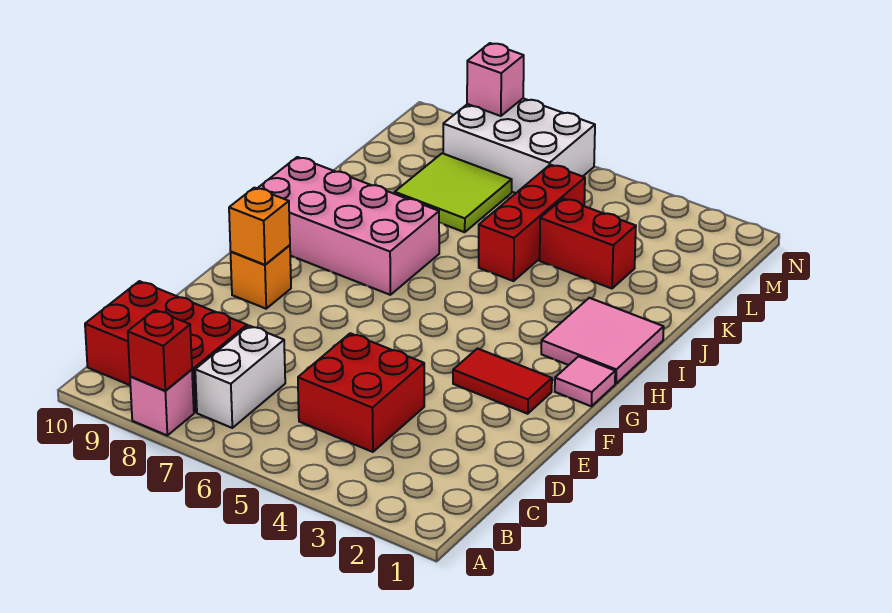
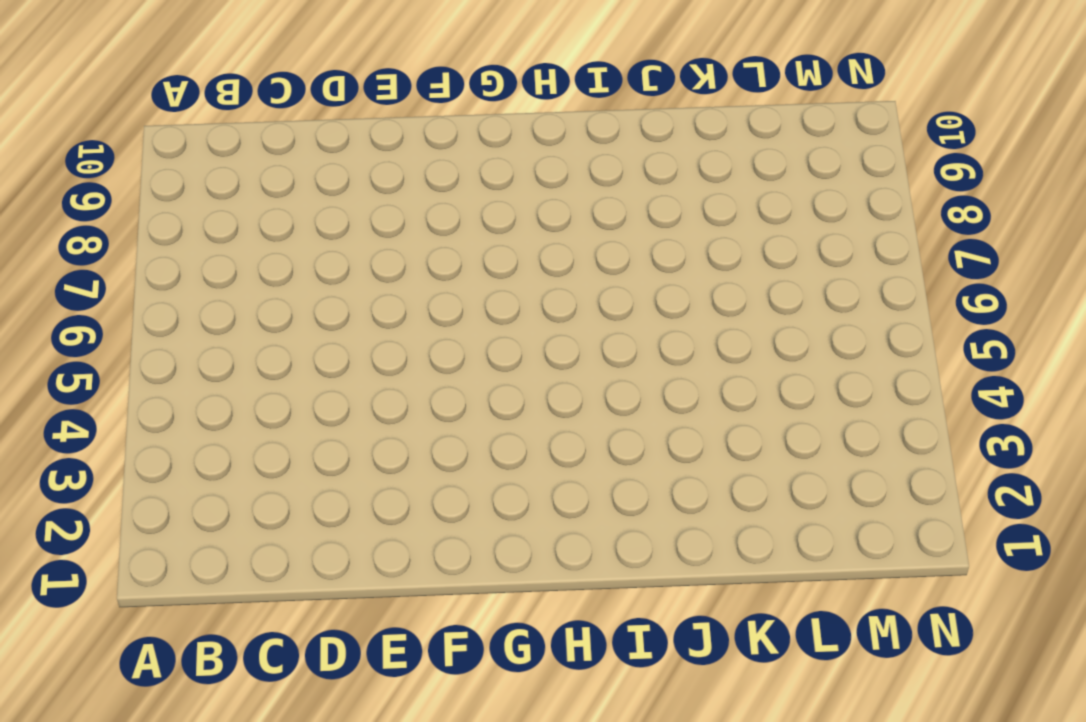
none -> pink brick A8 level 1
none -> white brick B7:C7 level 1
none -> red brick B8:C10 level 1

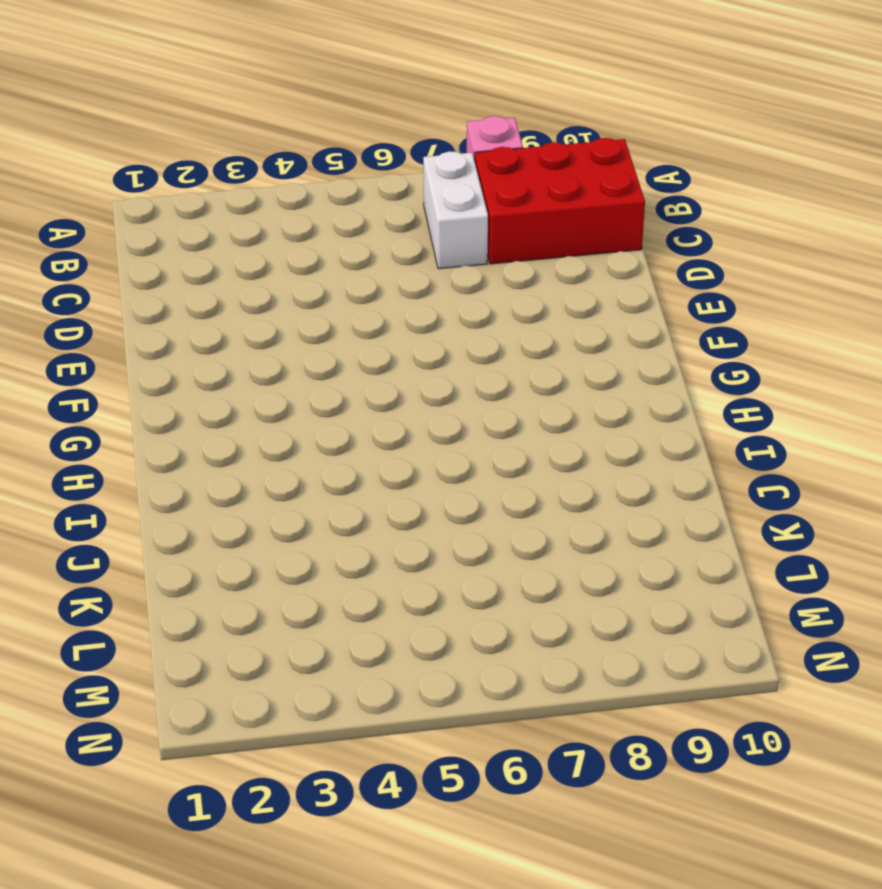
none -> red brick C4:D5 level 1
none -> red tile F2:F3 level 1
none -> orange brick F9 level 1

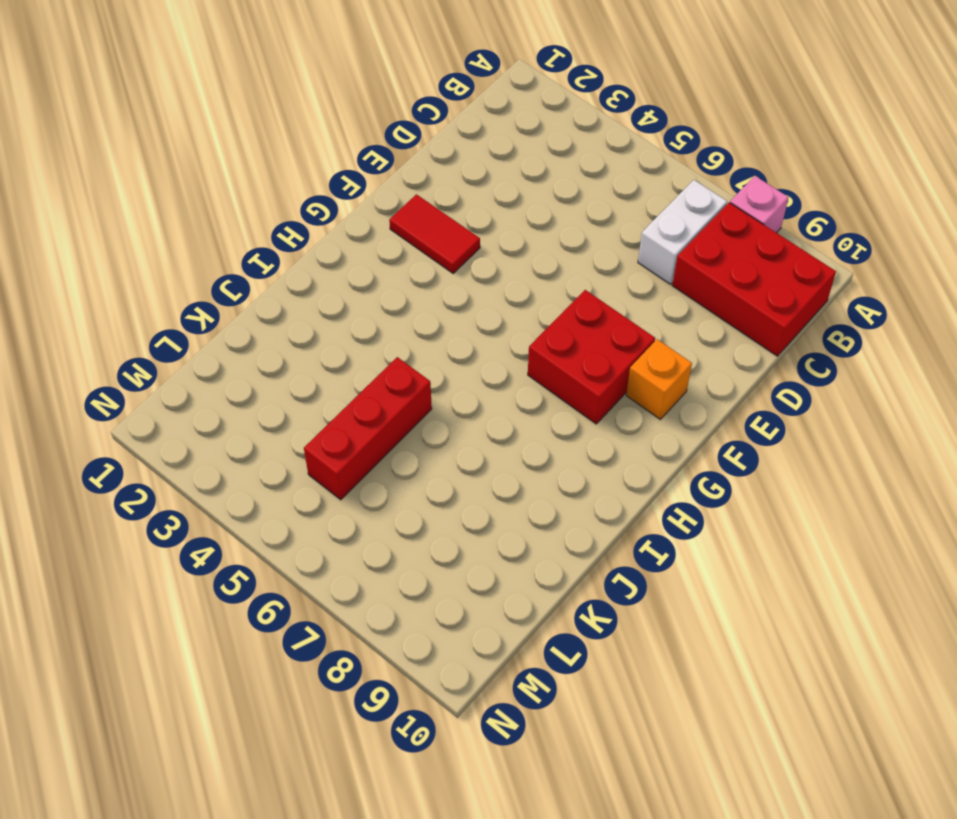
red brick F7:G8 level 1 -> red brick C4:D5 level 1
none -> pink tile G1 level 1
none -> pink tile H1:I2 level 1
none -> pink brick H7:I10 level 1

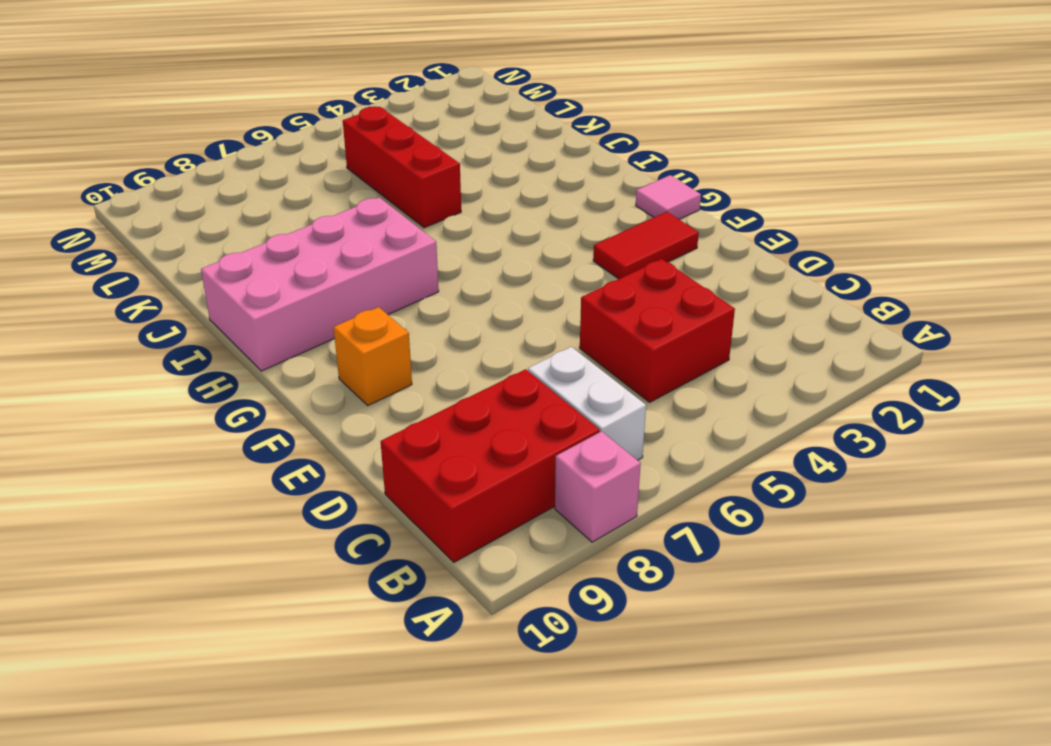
none -> pink tile H1:I2 level 1
none -> red brick K3:K4 level 1
none -> lime tile K7:L8 level 1

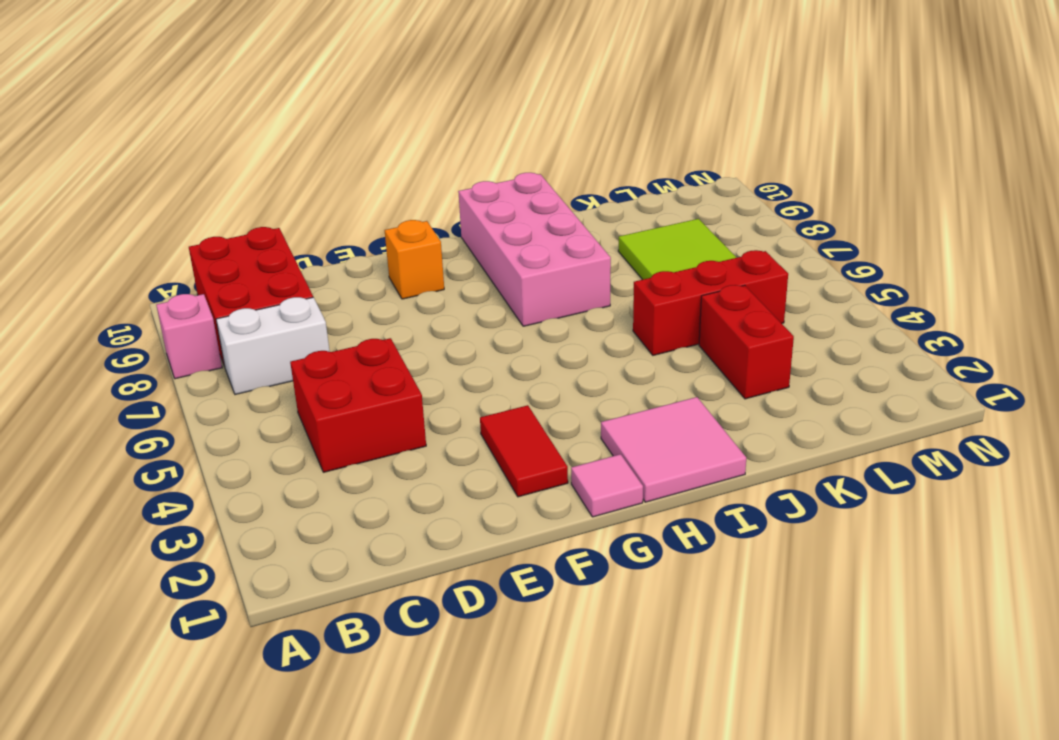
none -> white brick M6:N8 level 1
none -> red brick A8 level 2
none -> orange brick F9 level 2

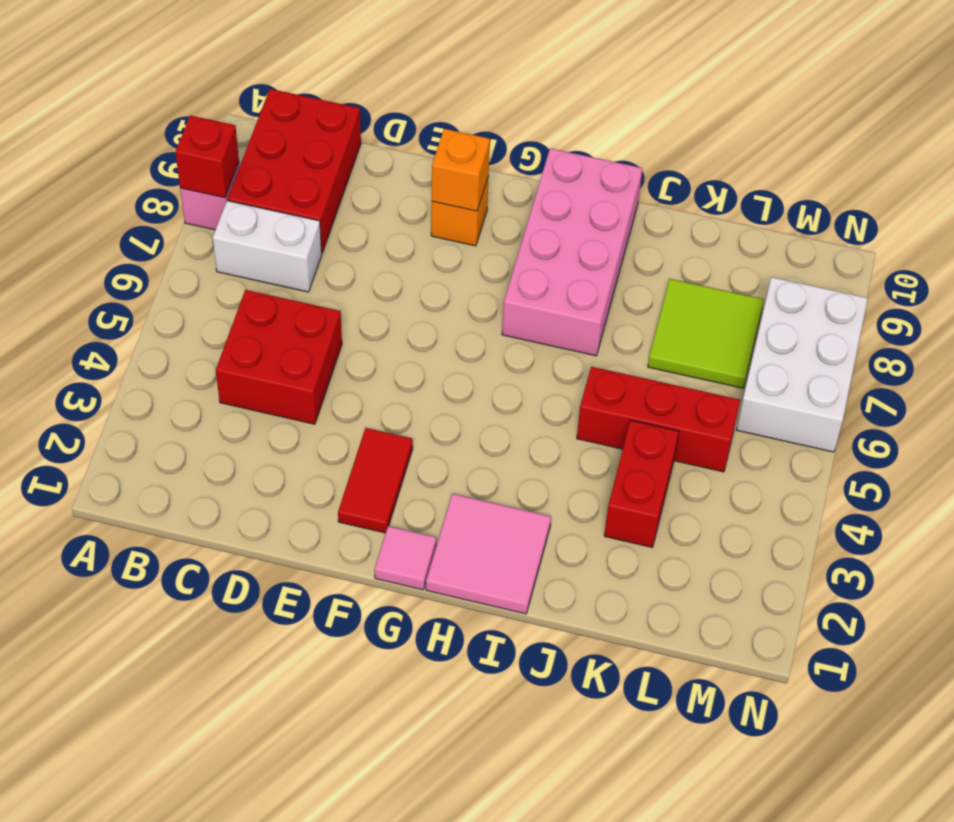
none -> pink brick N8 level 2

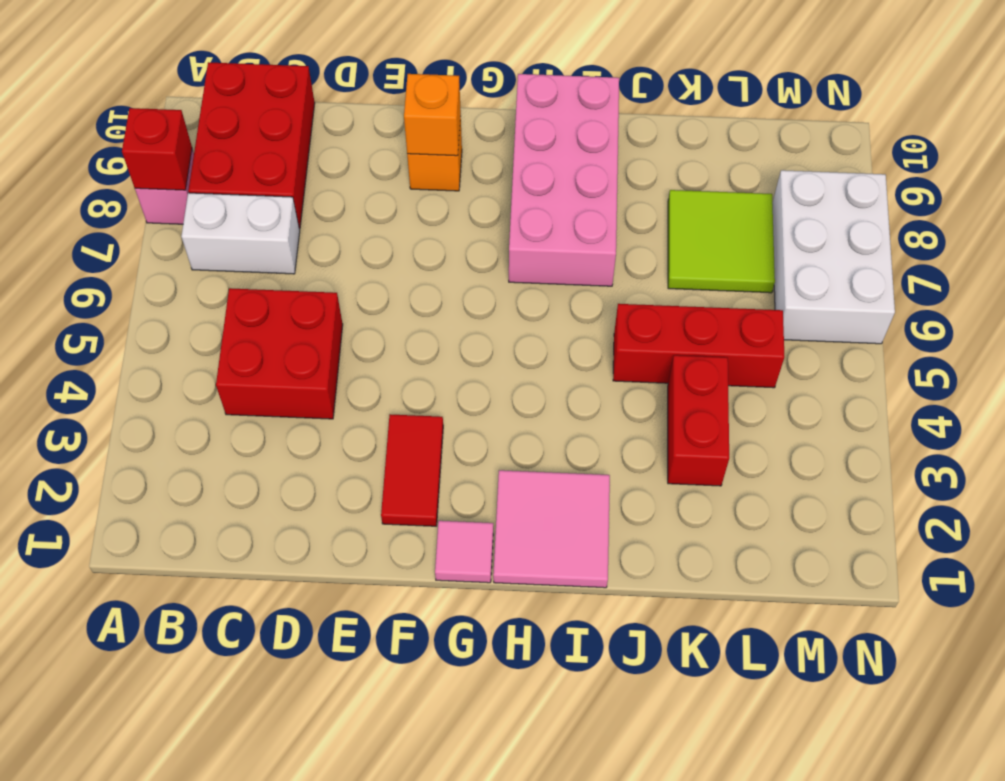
none -> pink brick N8 level 2

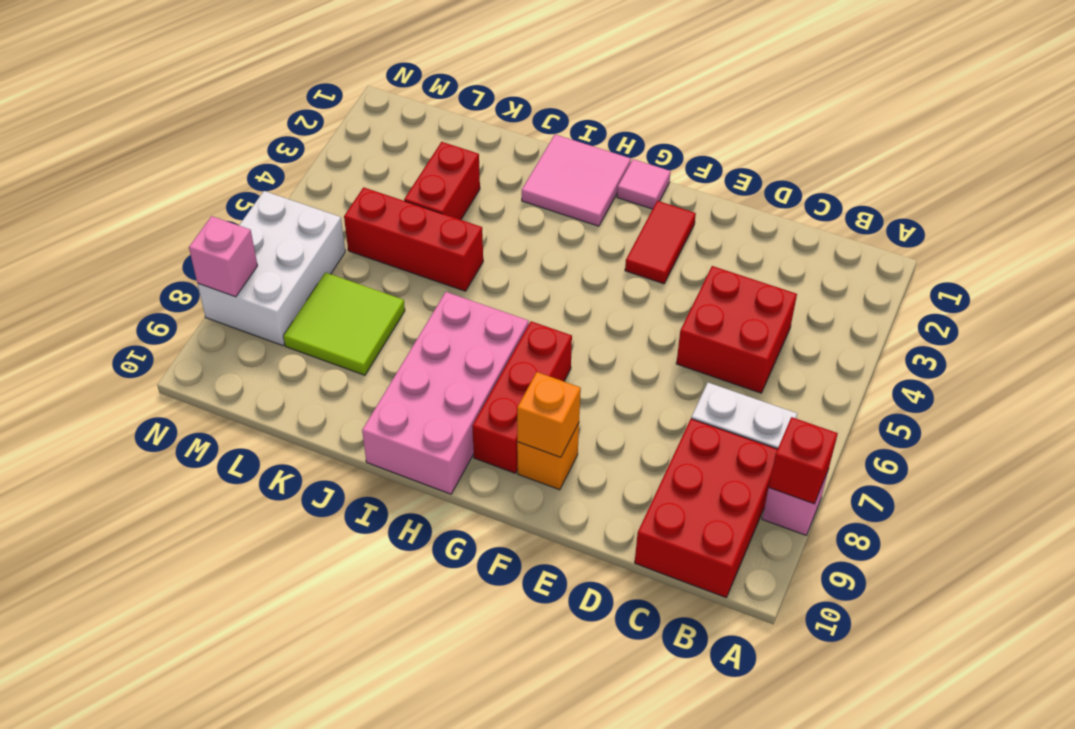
red brick G7:G9 level 1 -> none

